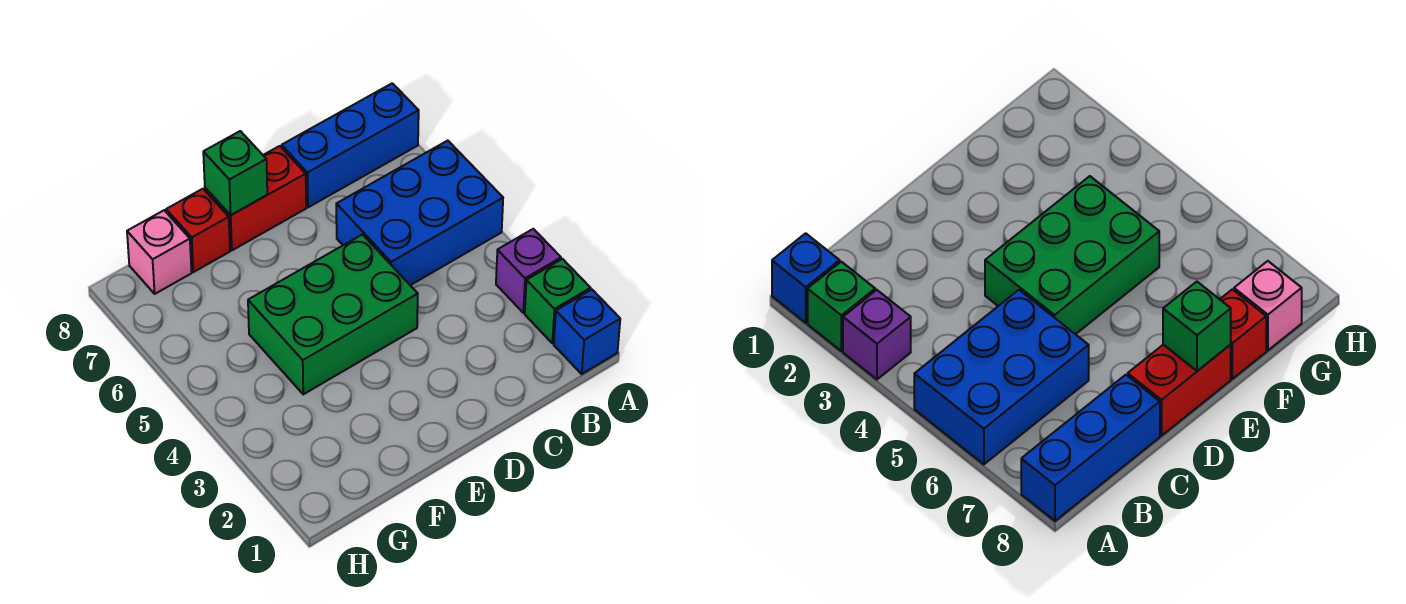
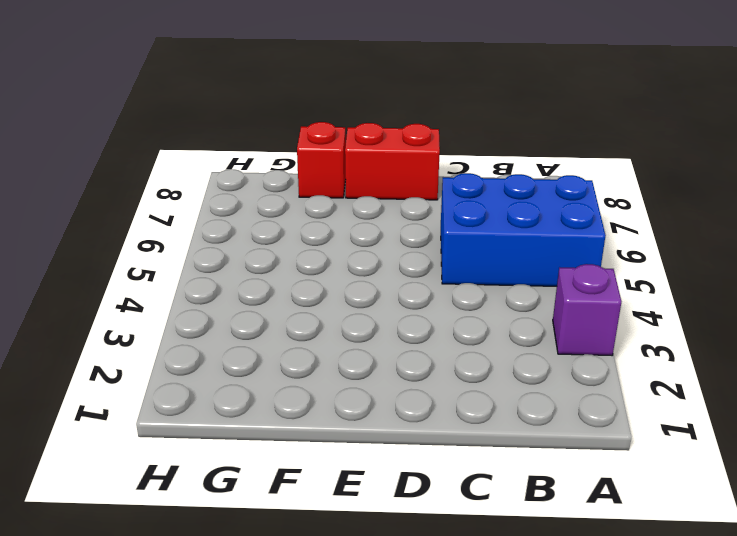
none -> blue brick A1 level 1
none -> green brick A2 level 1

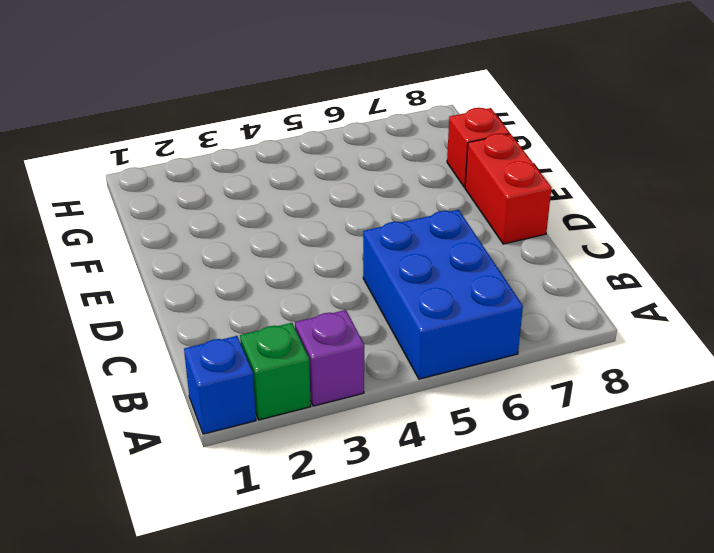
none -> blue brick A8:C8 level 1
none -> green brick D4:F5 level 1

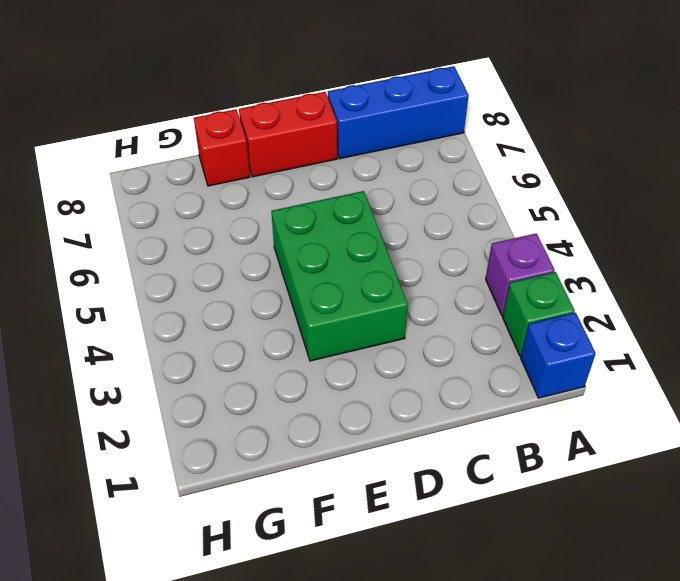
green brick D3:E5 level 1 -> green brick D4:F5 level 1
none -> blue brick A5:C6 level 1
none -> pink brick G8 level 1

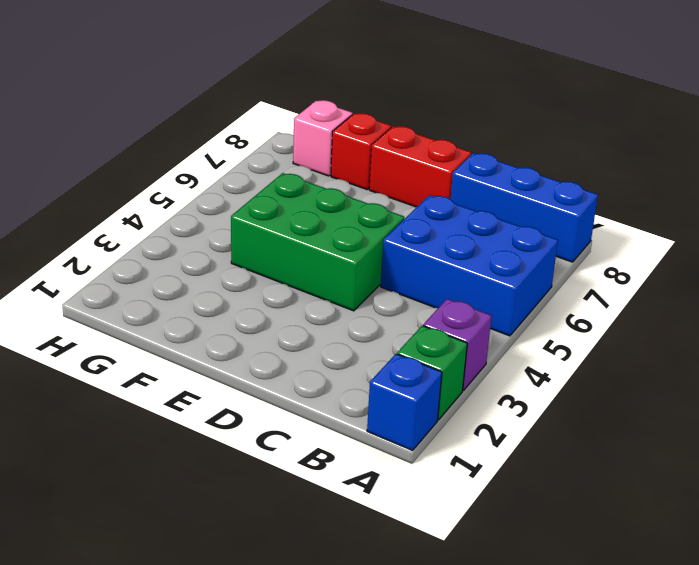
none -> green brick E8 level 2

